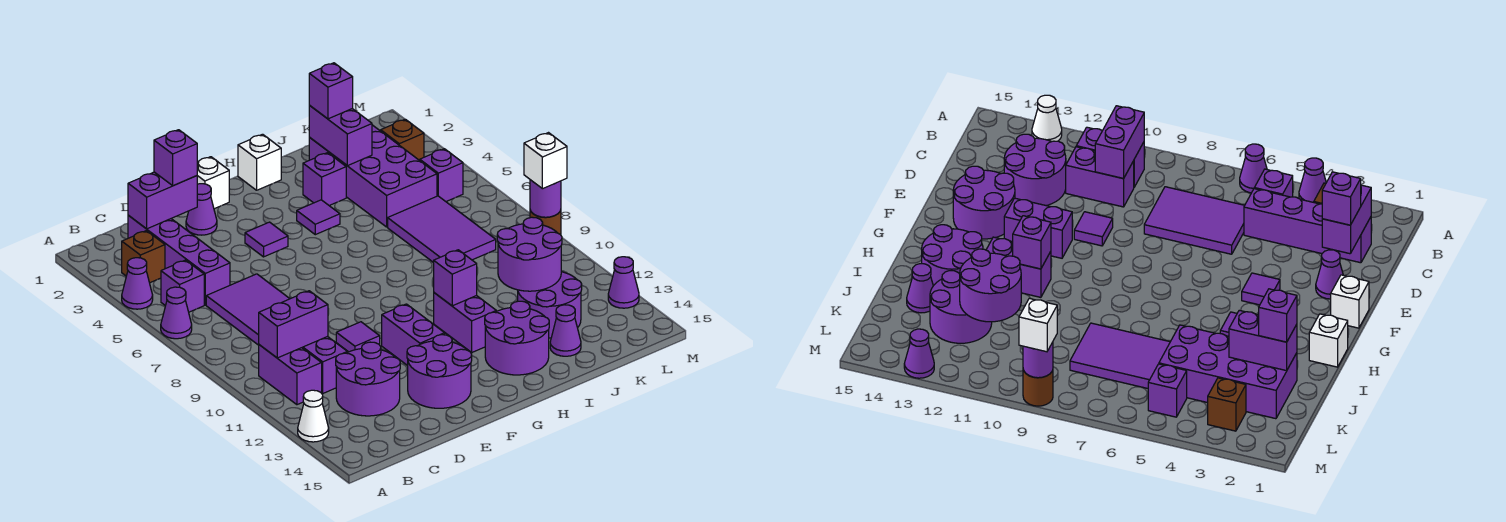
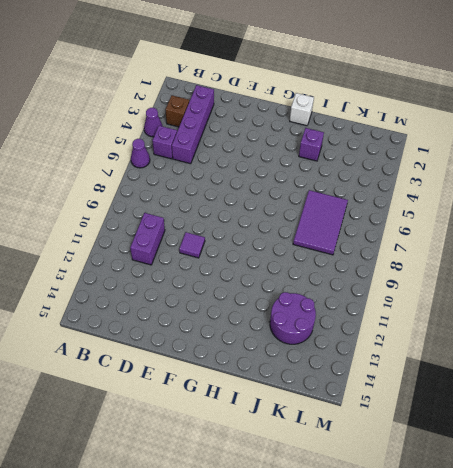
none -> white cone A13 level 1
none -> purple brick B10:B11 level 1
none -> purple tile C6:D8 level 1
none -> purple round brick C12:D13 level 1

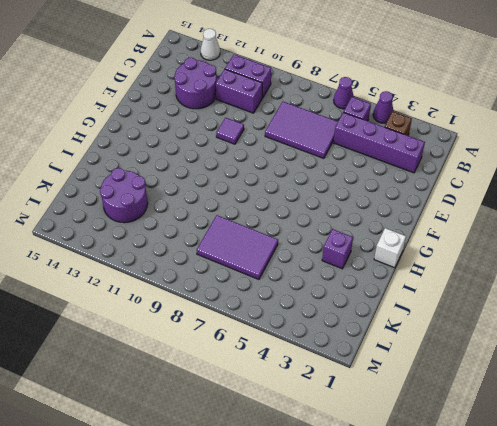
none -> purple cone E2 level 1
none -> purple round brick E13:F14 level 1
none -> white brick F1 level 1
none -> purple tile F4 level 1

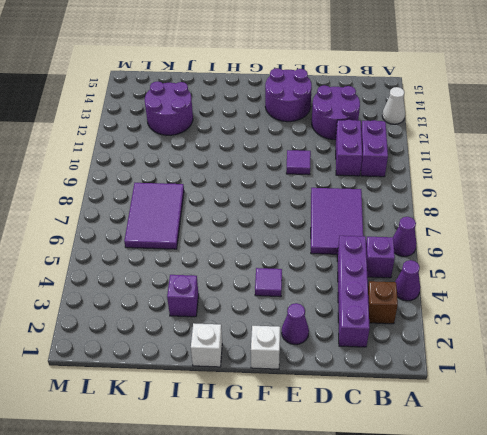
none -> purple brick F11:F12 level 1
none -> purple tile H4 level 1
none -> purple brick H11:H12 level 1
none -> purple round brick H13:I14 level 1

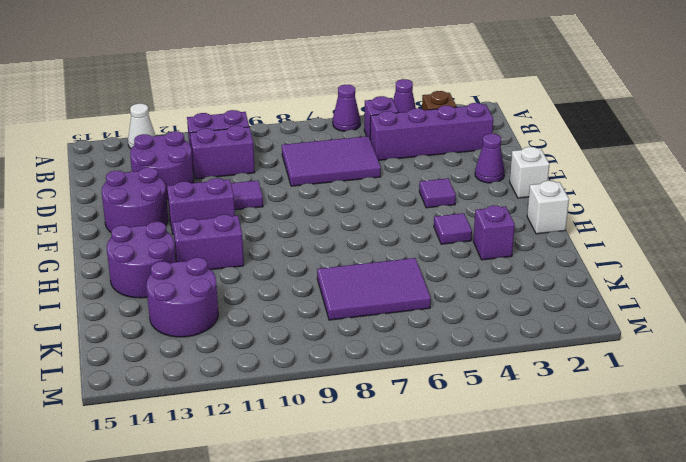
none -> purple brick J2:K5 level 1
none -> purple cone J14 level 1
none -> brown brick L3 level 1
none -> purple brick L5 level 1

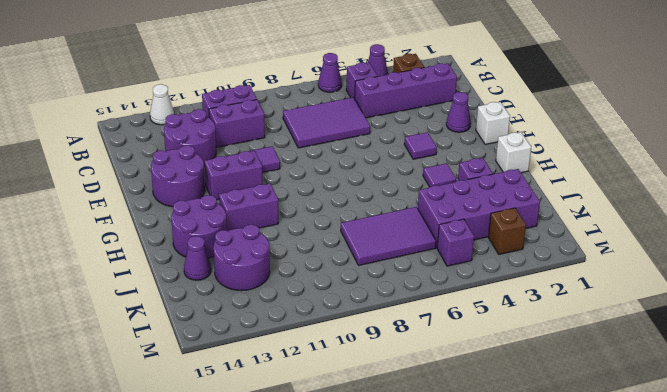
none -> brown round brick M9 level 1
none -> purple cone M13 level 1
none -> purple brick B10:C10 level 2
none -> purple brick C2:D2 level 2

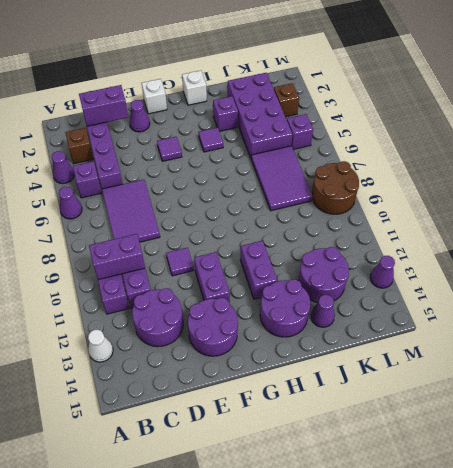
brown round brick L8:M9 level 1 -> brown round brick M9 level 1
none -> purple brick H11 level 2
none -> purple brick J2:J3 level 2
none -> purple round brick J11:K12 level 2
none -> purple round brick M9 level 2

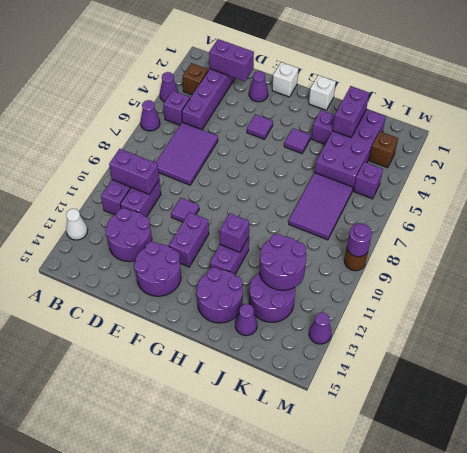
none -> purple brick D2 level 3
none -> purple brick J2 level 3
none -> white brick M9 level 3

